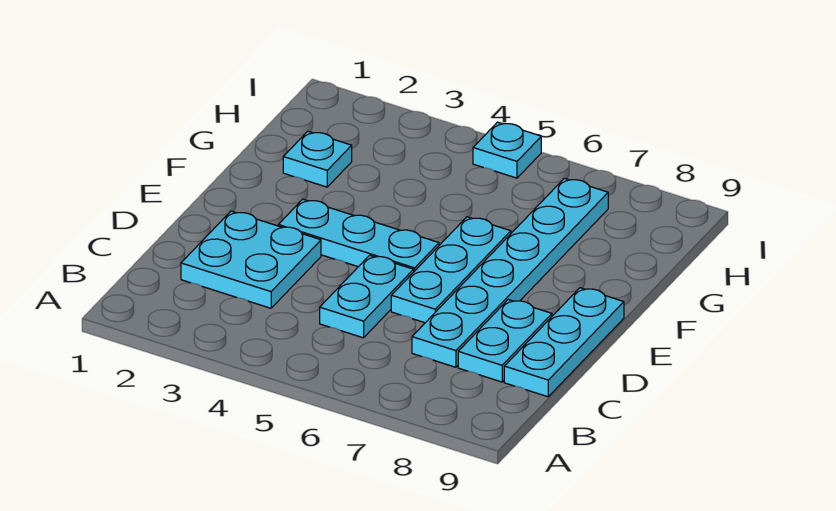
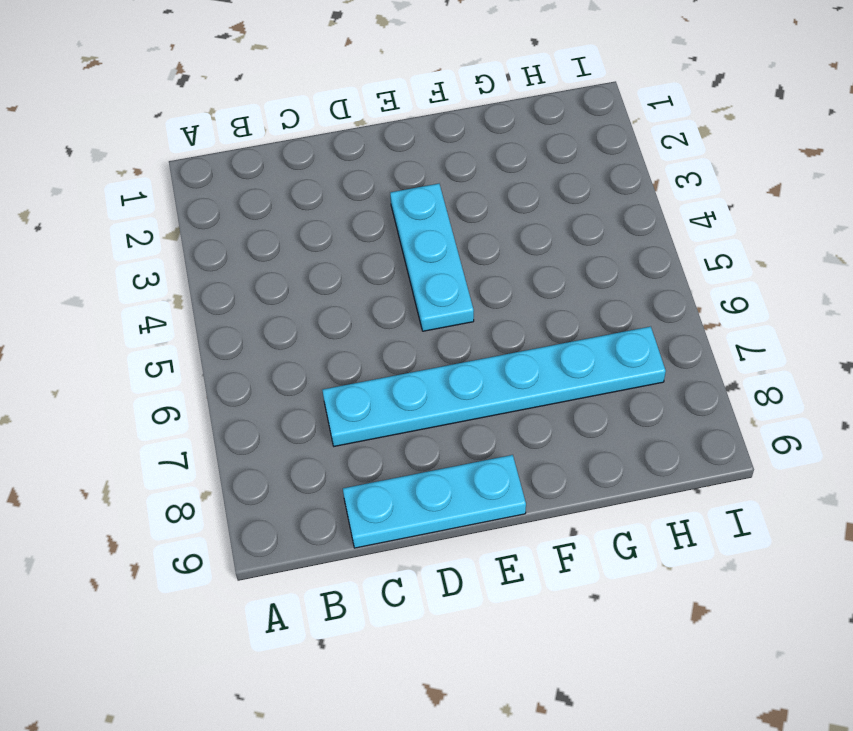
none -> cyan plate C2:D3 level 1
none -> cyan plate C5:D5 level 1

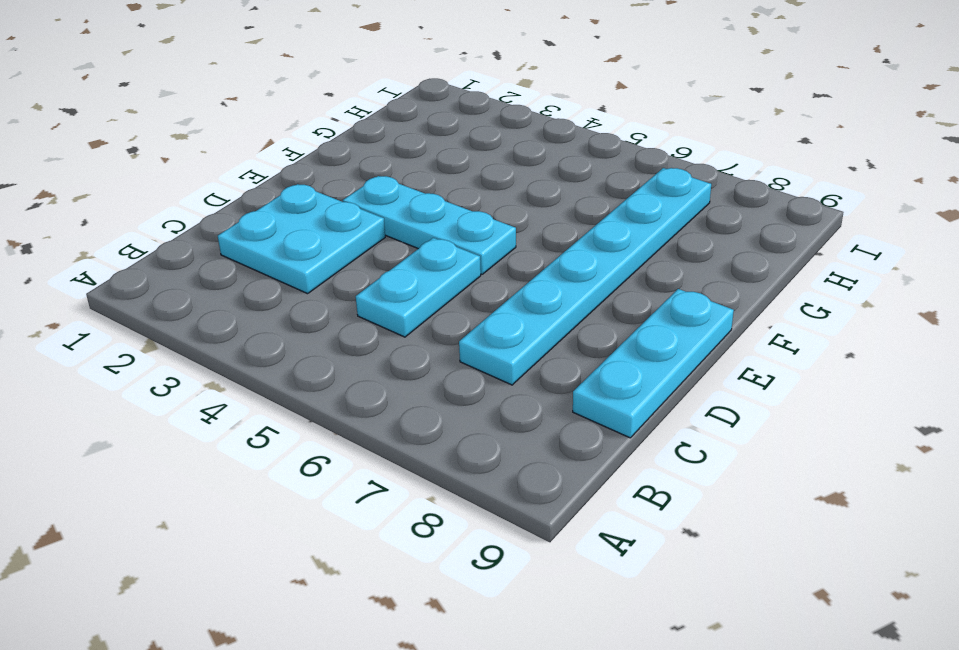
none -> cyan plate C8:D8 level 1
none -> cyan plate D6:F6 level 1

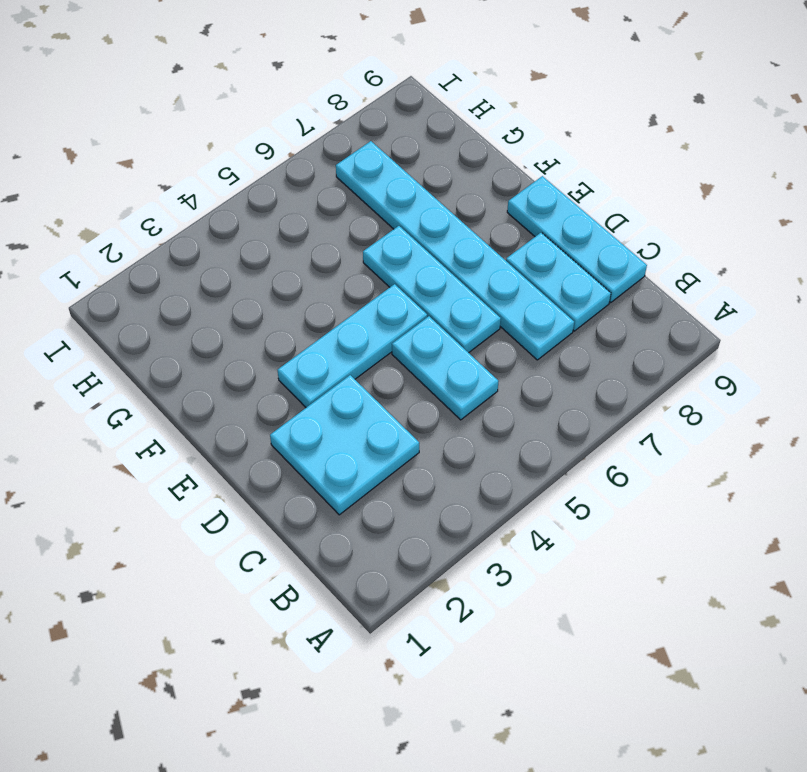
none -> cyan plate G2 level 1
none -> cyan plate I5 level 1

